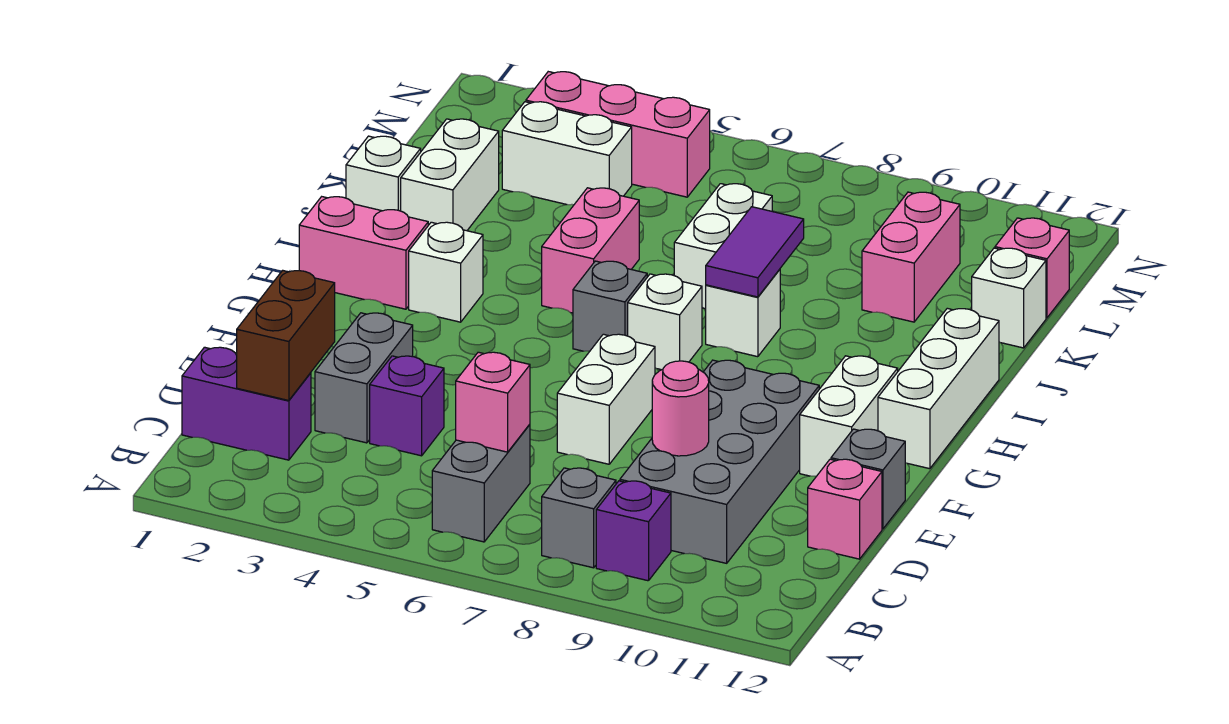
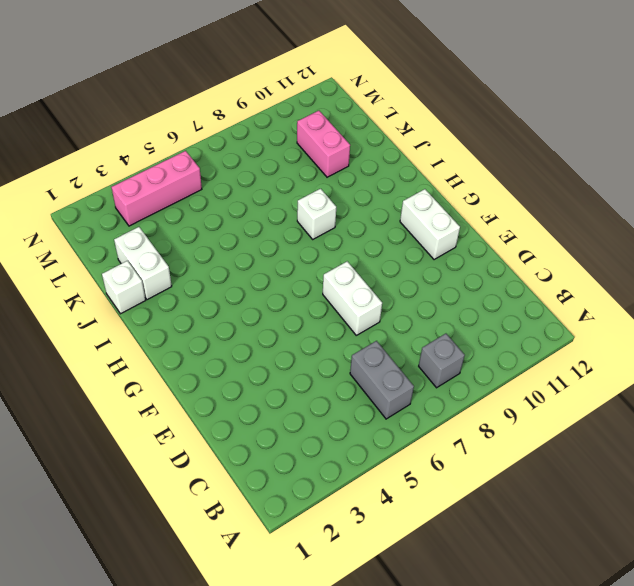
none -> purple brick B9 level 1
none -> purple brick C1:C2 level 1
none -> grey brick C9:F10 level 1
none -> grey brick D3:E3 level 1

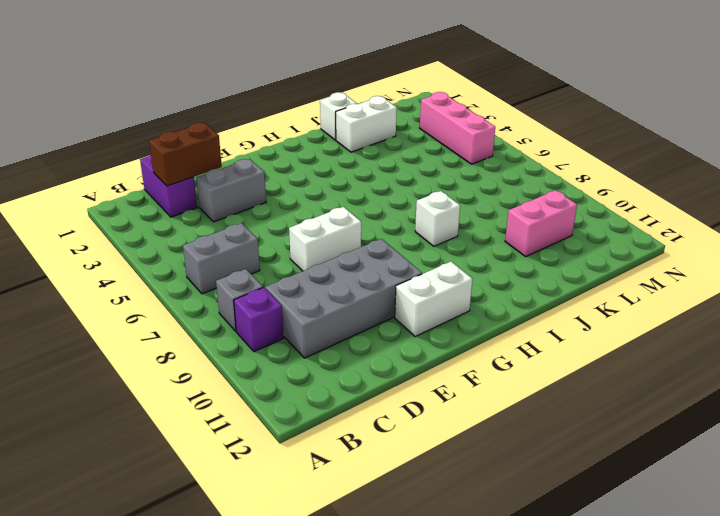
none -> purple brick D4 level 1
none -> pink brick D12 level 1
none -> grey brick E12 level 1
none -> white brick G12:I12 level 1

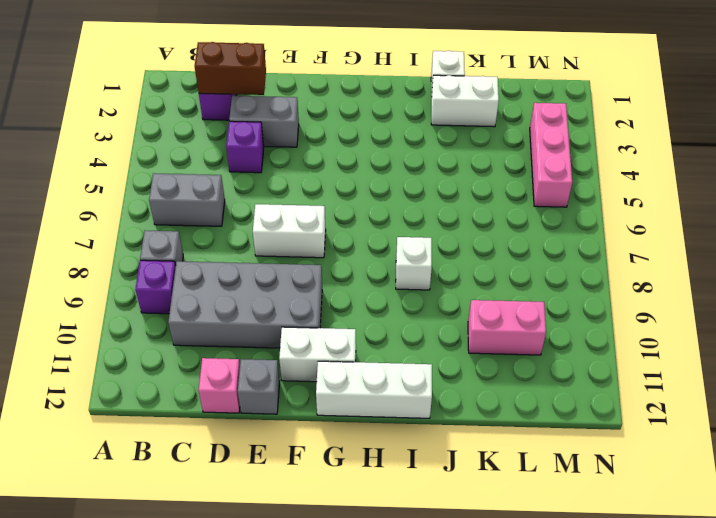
none -> pink brick H1:H2 level 1
none -> white brick H3 level 1
none -> grey brick H6 level 1
none -> white brick H7 level 1

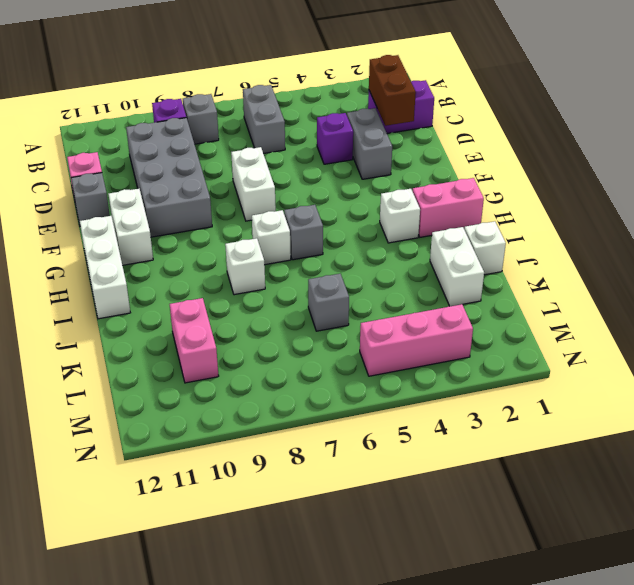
grey brick K6 level 1 -> none
none -> pink brick I5:J5 level 1
none -> white brick J7:K7 level 1
none -> white brick K12 level 1
none -> white brick L3:L4 level 1

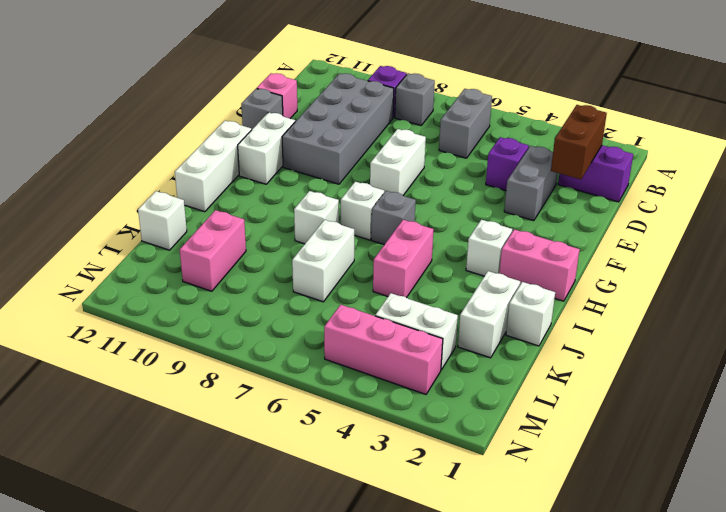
none -> pink brick L12 level 1
none -> pink brick C6 level 2
none -> pink round brick D9 level 2
none -> purple tile I8:J8 level 2

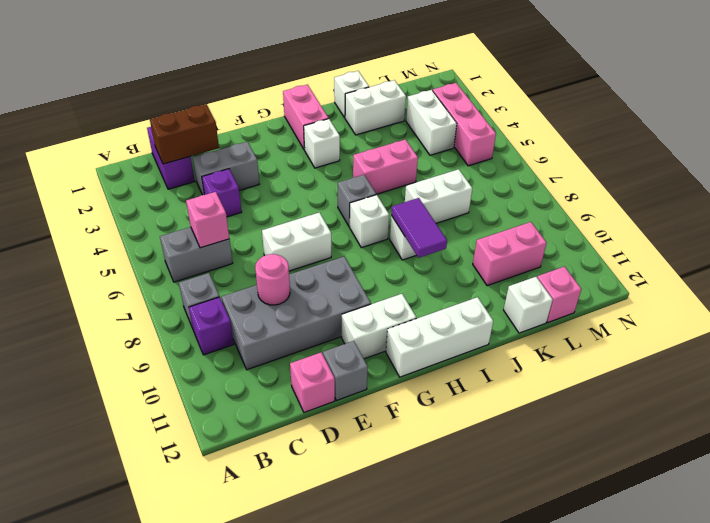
purple tile I8:I9 level 2 -> purple tile I8:J8 level 2

